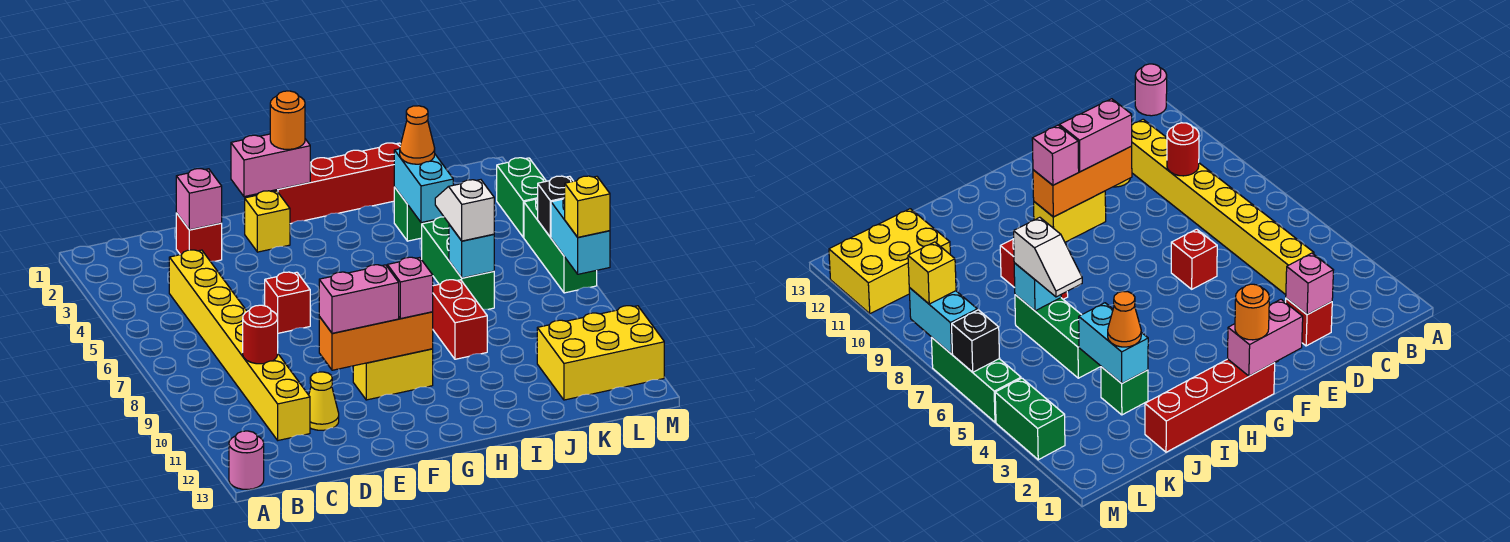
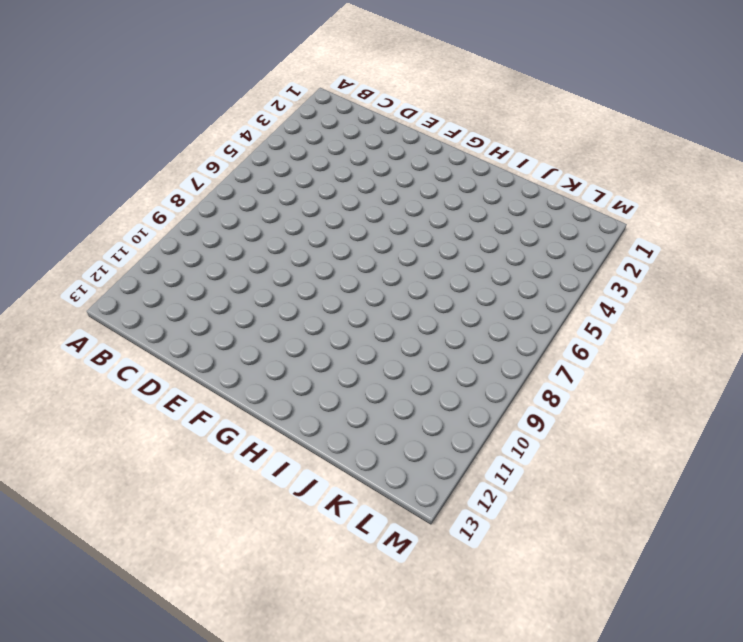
none -> pink round brick A13 level 1
none -> yellow brick C4:C11 level 1
none -> red brick D2 level 1

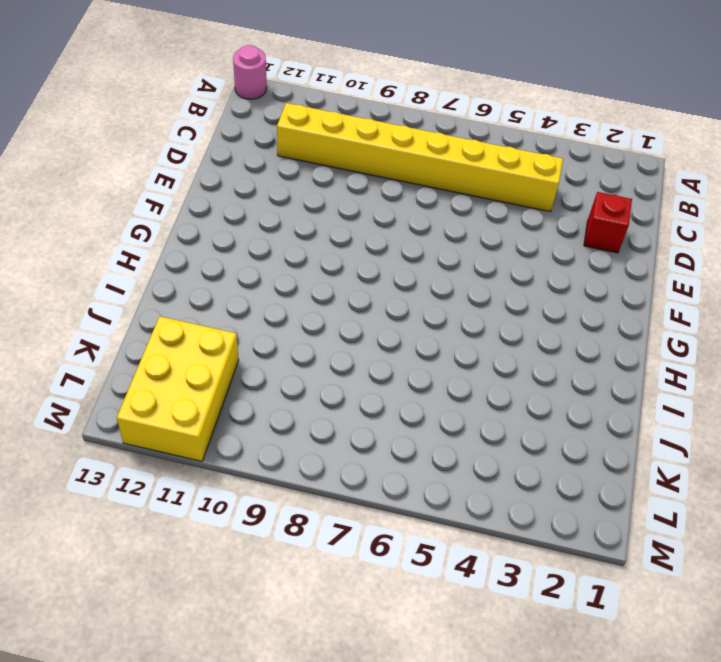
none -> yellow cone D11 level 1
none -> red brick E6 level 1
none -> yellow brick F2 level 1

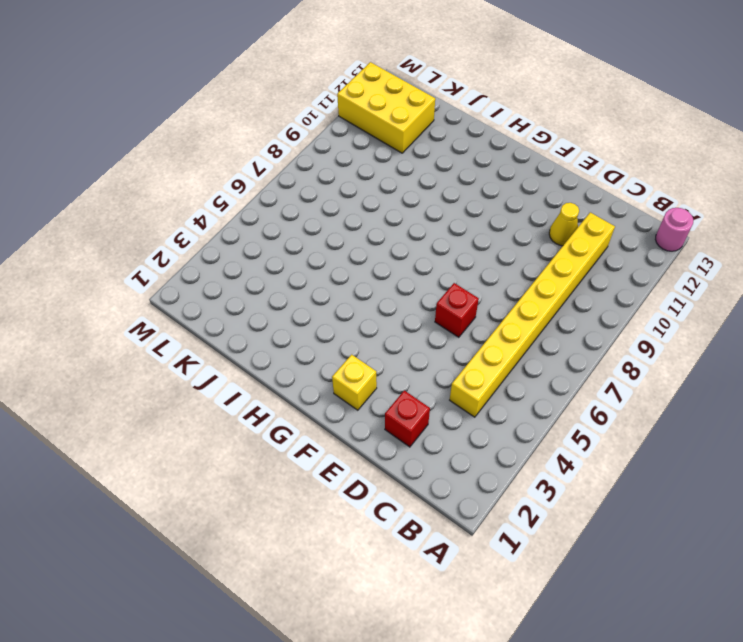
none -> yellow brick F10:G10 level 1
none -> red brick G1:J1 level 1
none -> red brick I8:I9 level 1

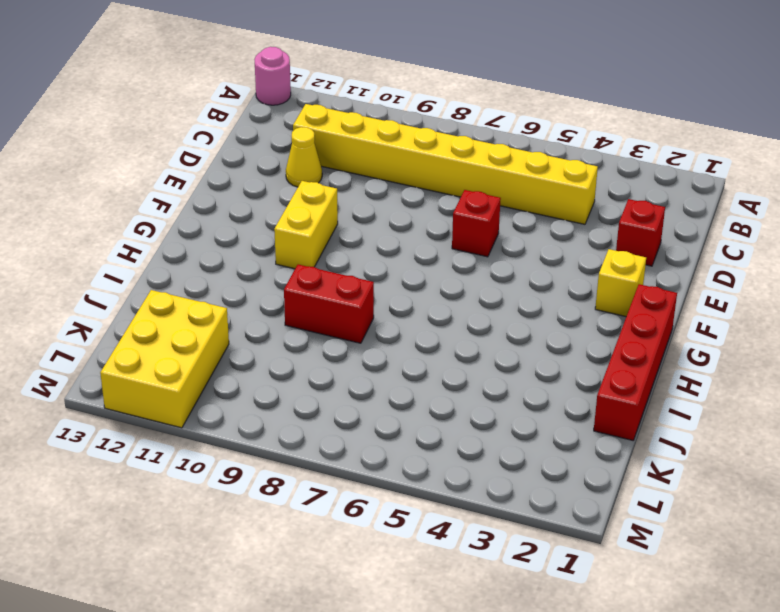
none -> green brick J3 level 1
none -> green brick J5:J7 level 1
none -> green brick M3:M4 level 1

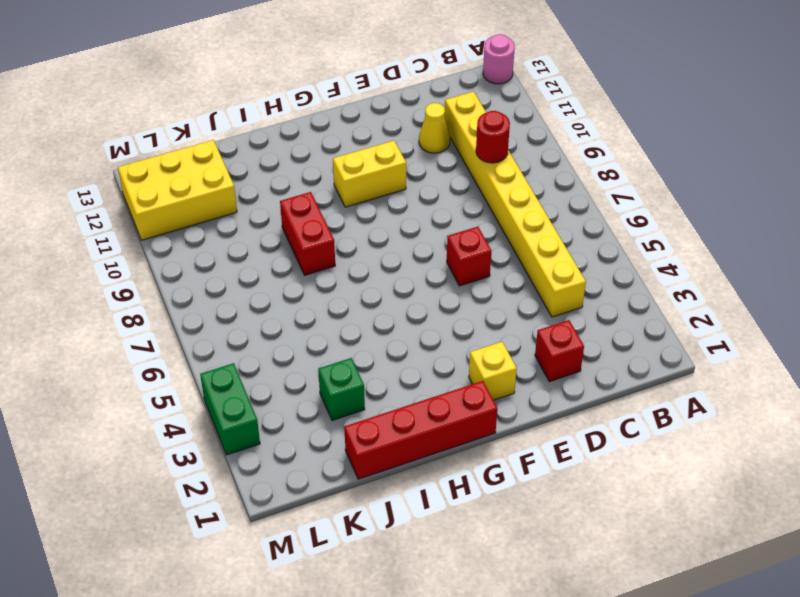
none -> green brick J5:J7 level 1
none -> green brick M5:M7 level 1
none -> pink brick D2 level 2

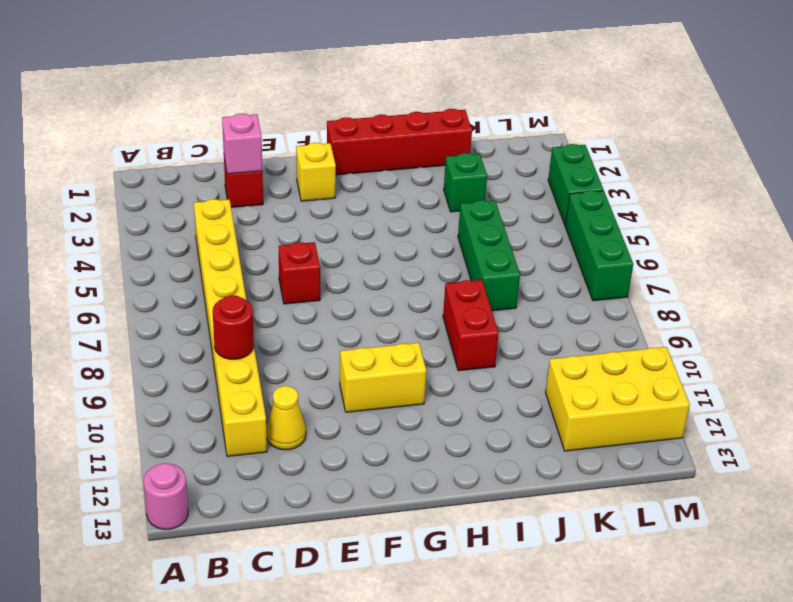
none -> orange brick E10:G10 level 2
none -> pink brick F1:G1 level 2
none -> cyan brick J3:J4 level 2

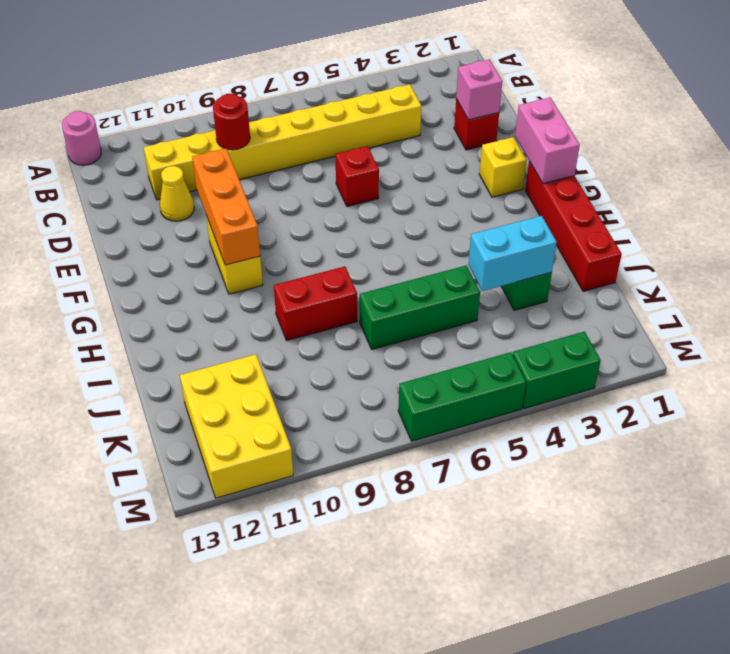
none -> cyan brick J7 level 2
none -> black brick M6 level 2
none -> cyan brick M7:M8 level 2

